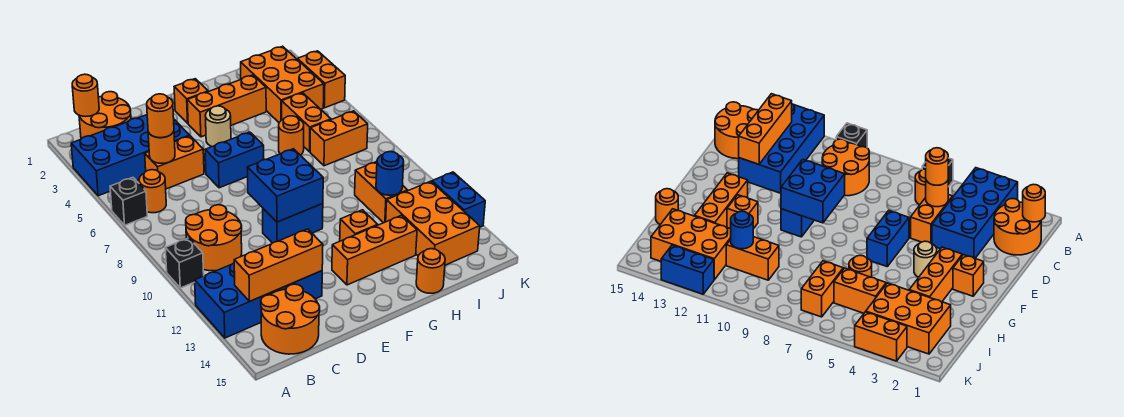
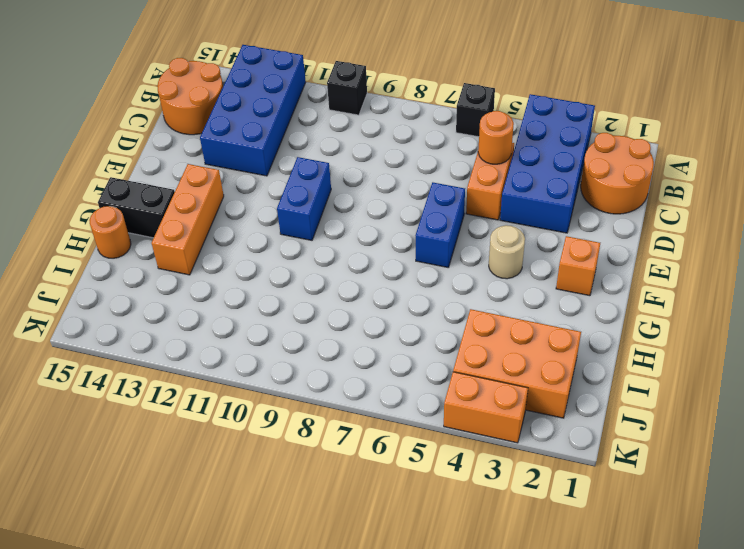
black brick G14:G15 level 1 -> none
none -> orange round brick B6 level 1
none -> orange round brick B9:C10 level 1
none -> orange brick F3:H3 level 1
none -> orange brick G12 level 1

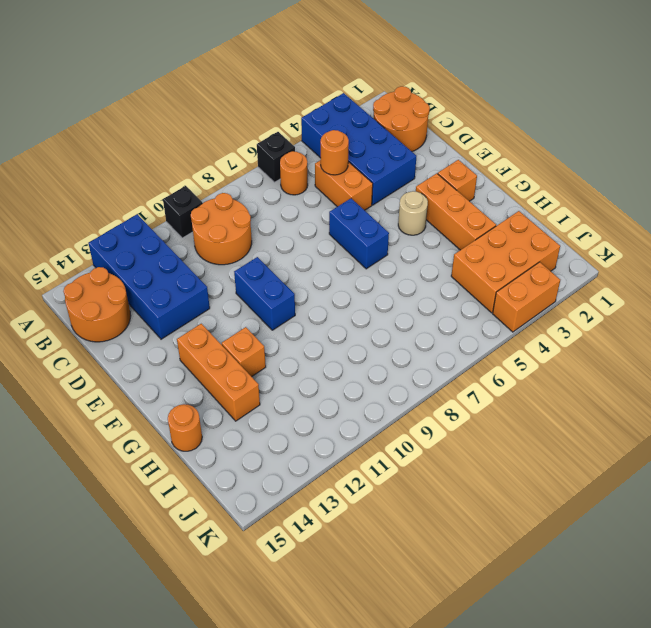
none -> orange round brick H6 level 1
none -> orange brick I5:I6 level 1
none -> orange brick I7:J7 level 1
none -> orange brick I10:I11 level 1

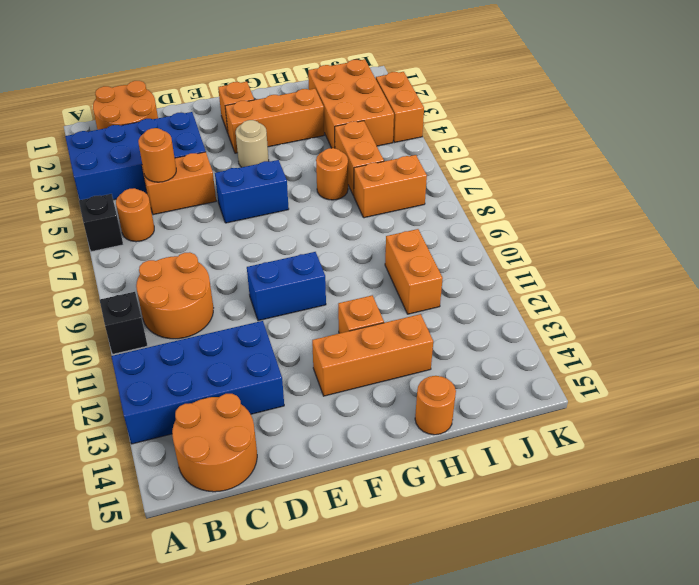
none -> orange brick I12:J14 level 1
none -> blue brick K12:K13 level 1
none -> orange round brick B1 level 2
none -> orange brick B13:D13 level 2

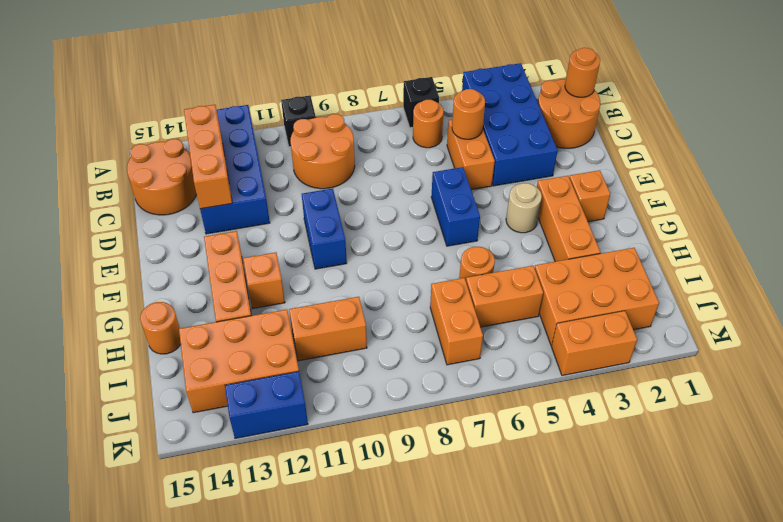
none -> blue brick E9:F10 level 2
none -> blue round brick I11 level 2
none -> orange round brick C5 level 3

